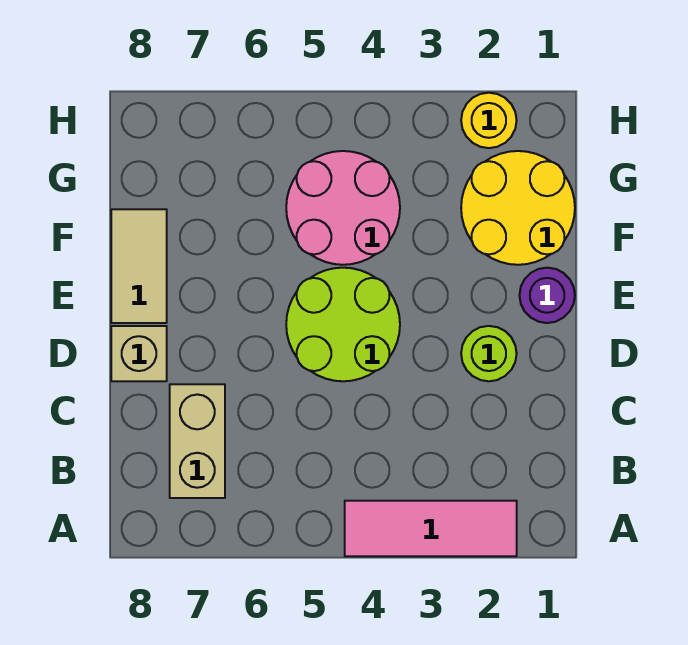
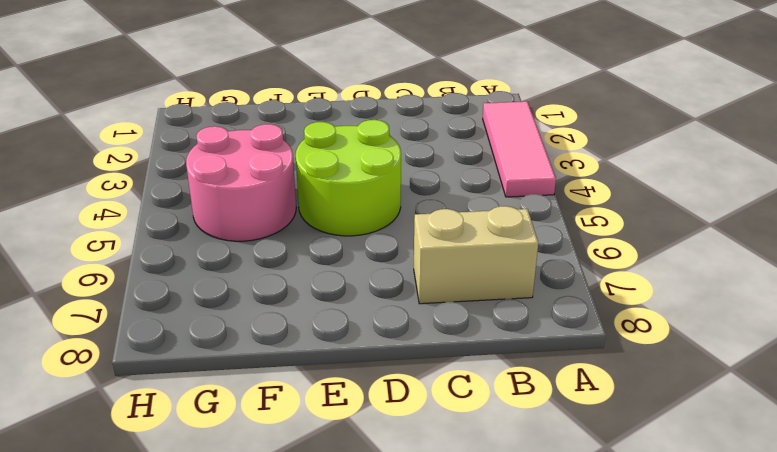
none -> lime round brick D2 level 1
none -> tan brick D8 level 1

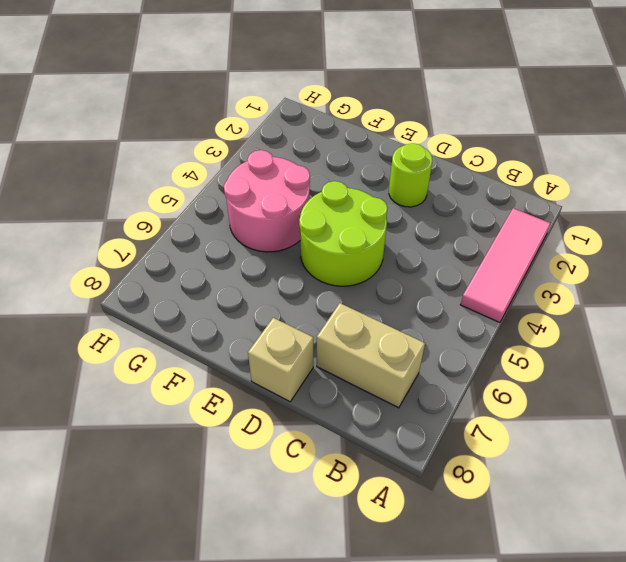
none -> purple round brick E1 level 1
none -> tan tile E8:F8 level 1

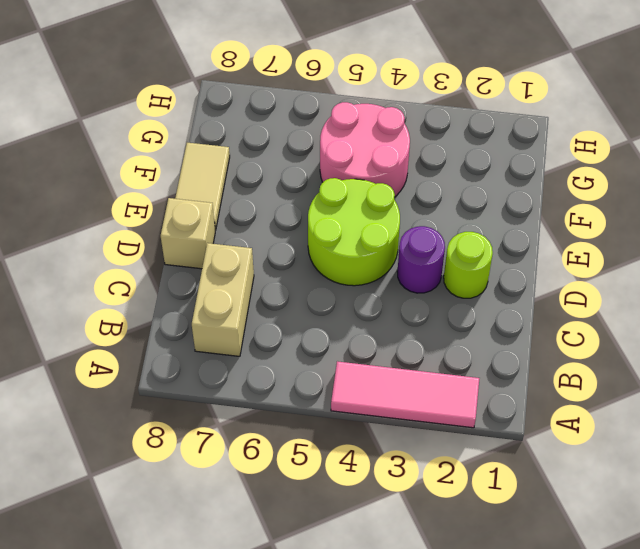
purple round brick D3 level 1 -> purple round brick E1 level 1
none -> yellow round brick F1:G2 level 1
none -> yellow round brick H2 level 1

